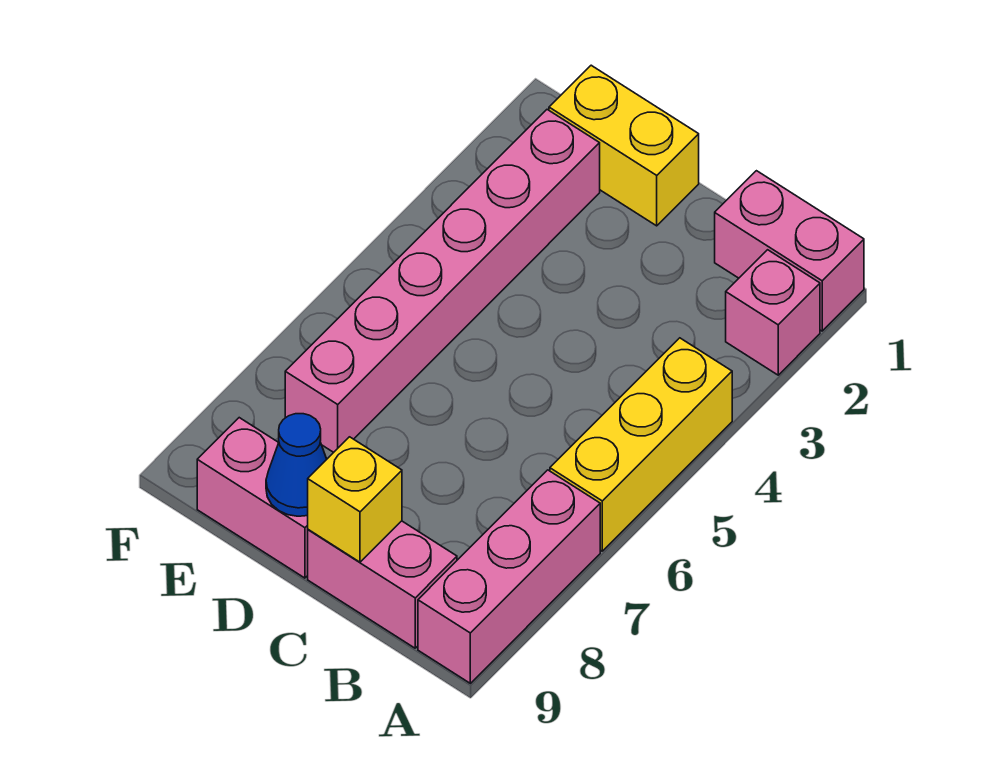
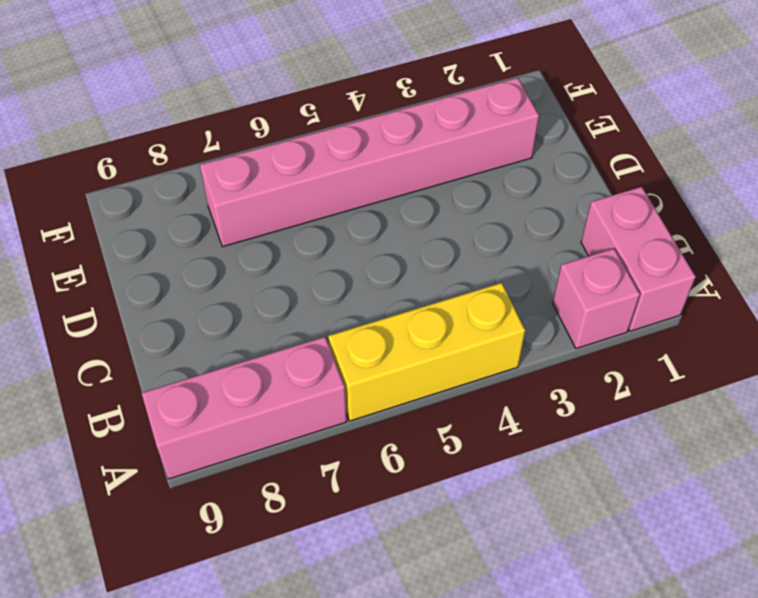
none -> pink brick B9:C9 level 1
none -> yellow brick D1:E1 level 1

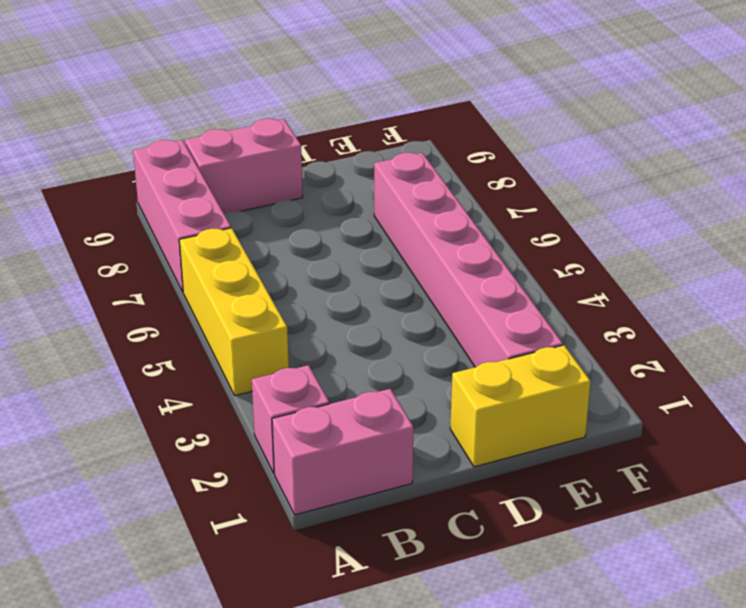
none -> pink brick D9:E9 level 1
none -> yellow brick C9 level 2

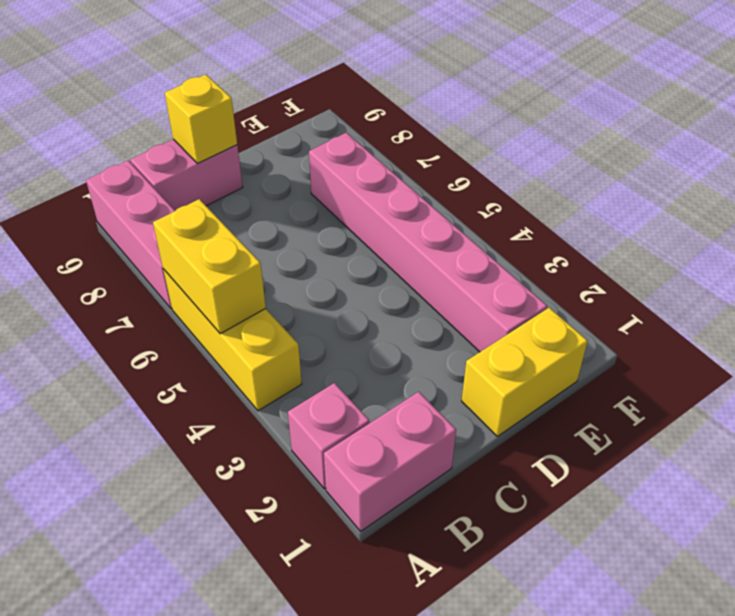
yellow brick A5:A6 level 2 -> none
none -> pink brick D9:E9 level 1
none -> blue cone D9 level 2

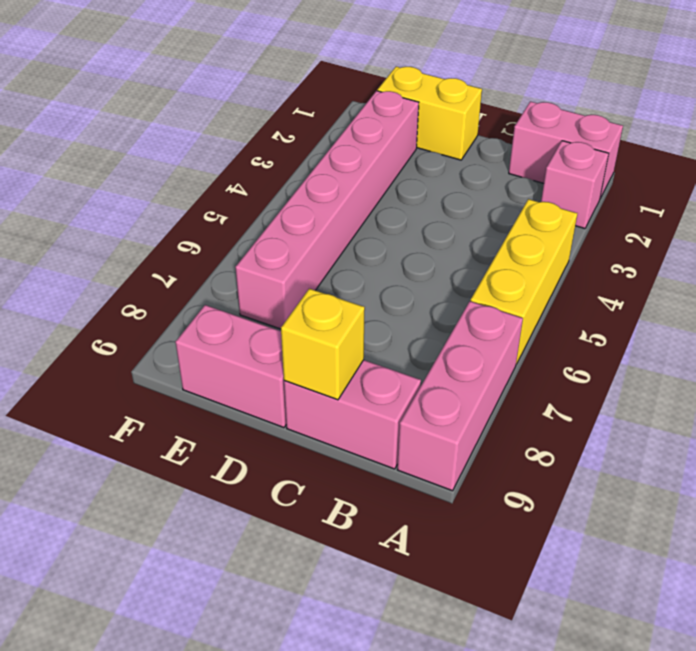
none -> blue cone D9 level 2

